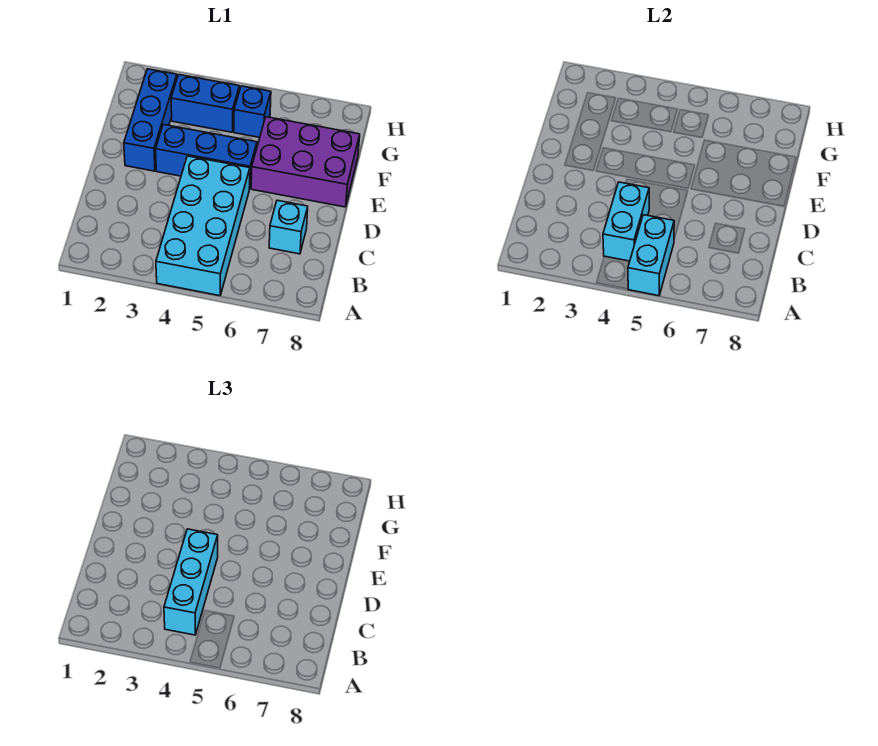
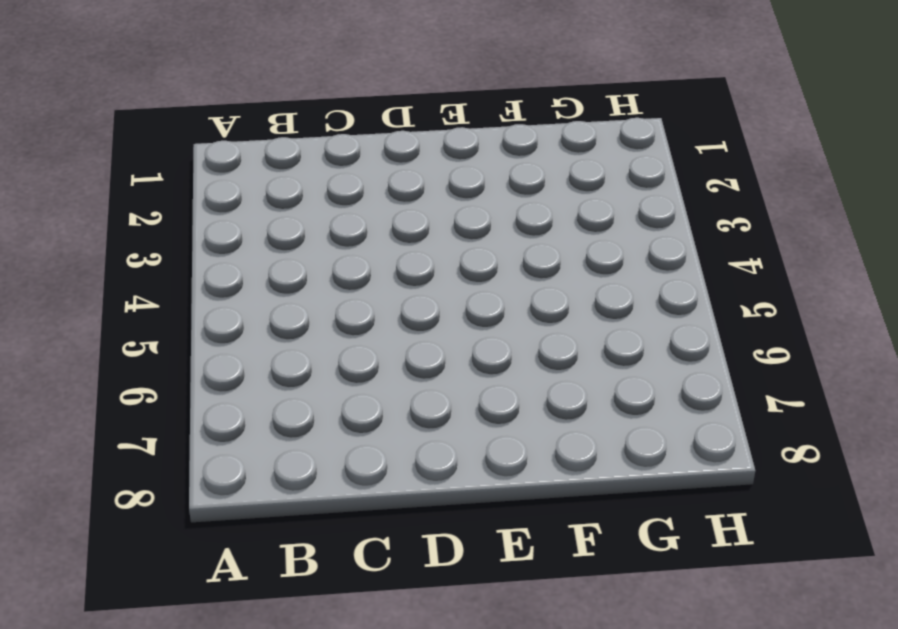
none -> cyan brick A4:D5 level 1
none -> cyan brick C7 level 1

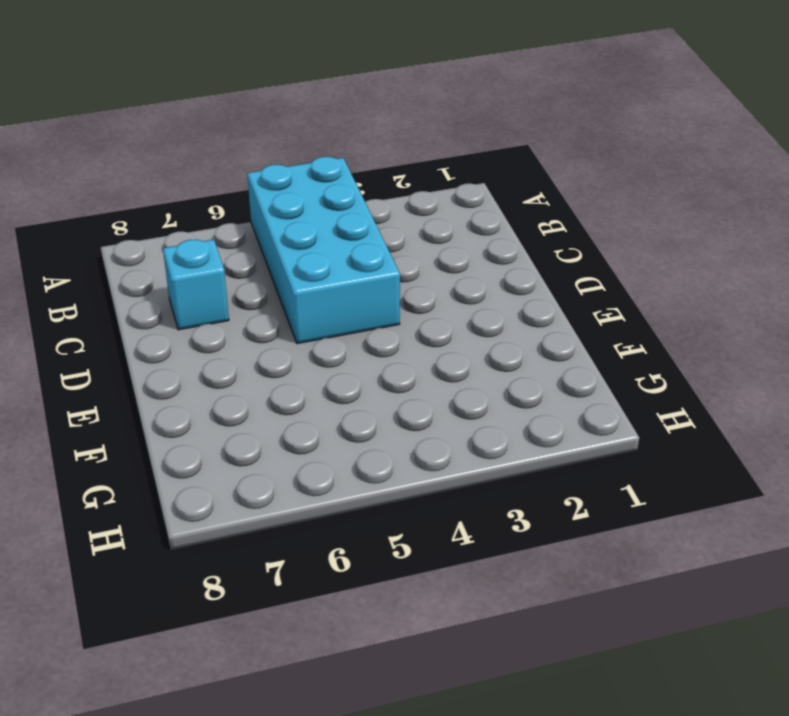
none -> blue brick E2:G2 level 1
none -> blue brick E3:E5 level 1

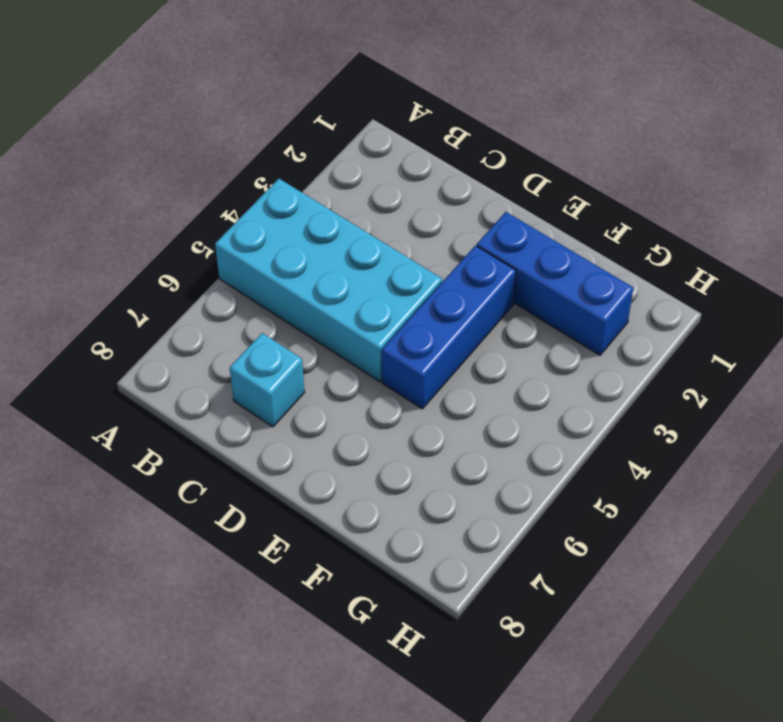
none -> purple brick E6:F8 level 1
none -> blue brick G3:G4 level 1

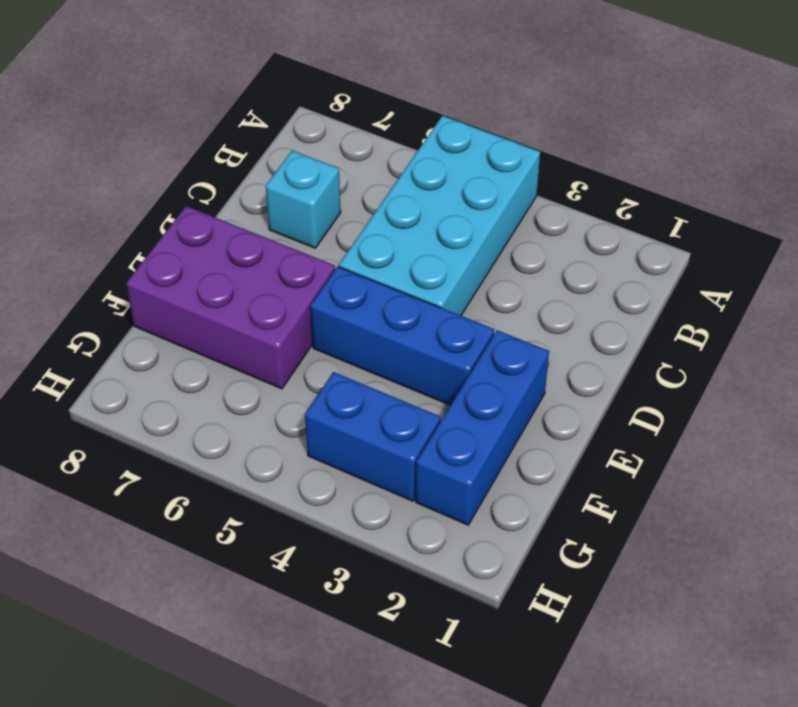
none -> blue brick G5 level 1
none -> cyan brick A5:B5 level 2

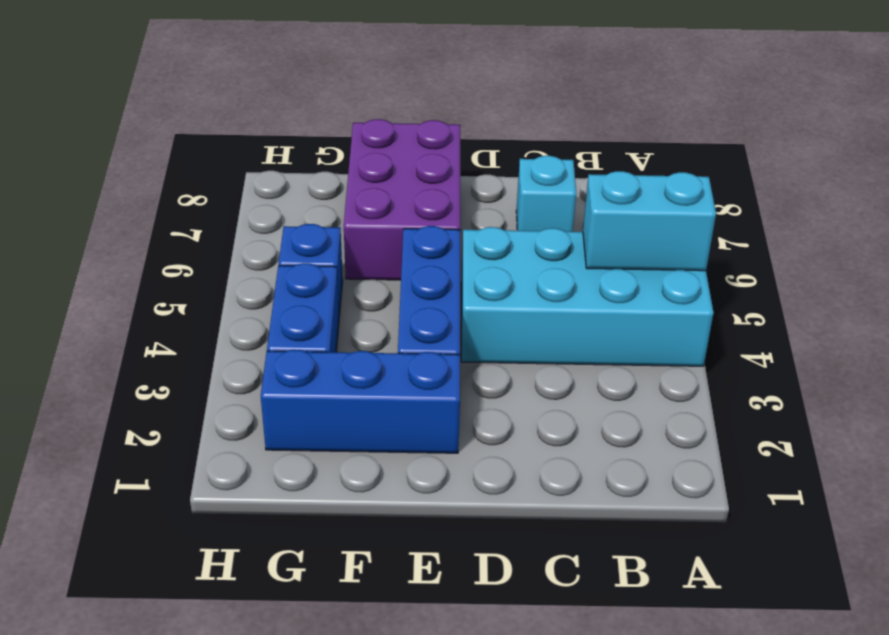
none -> cyan brick B4:C4 level 2
none -> cyan brick B4:D4 level 3

